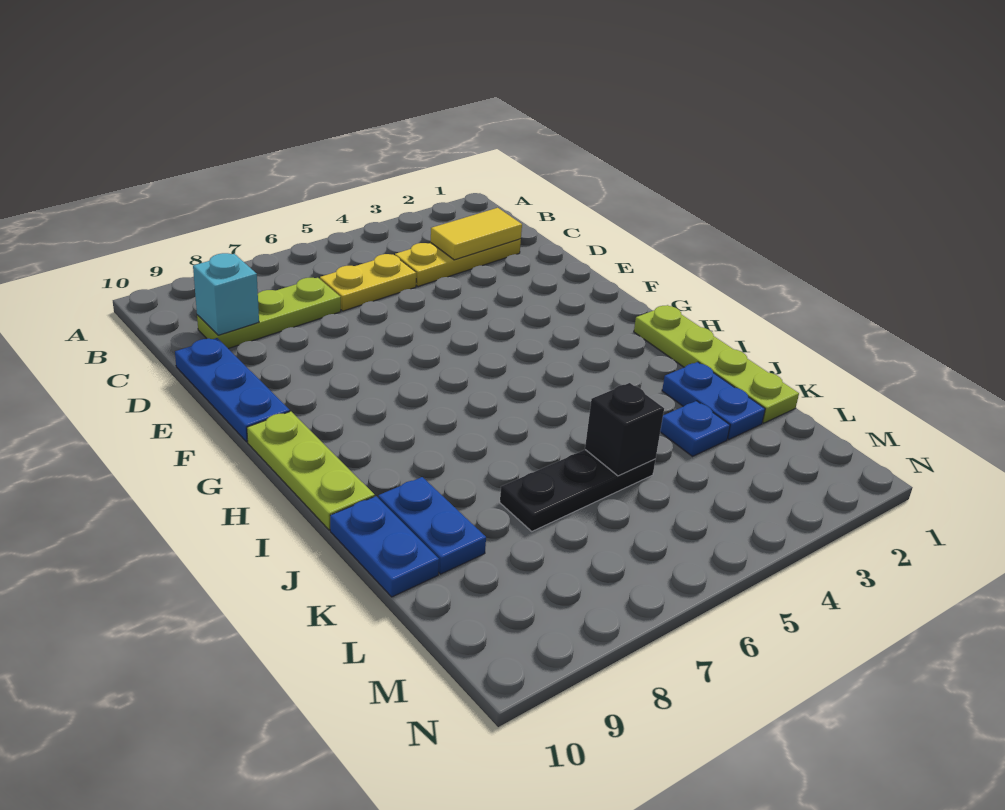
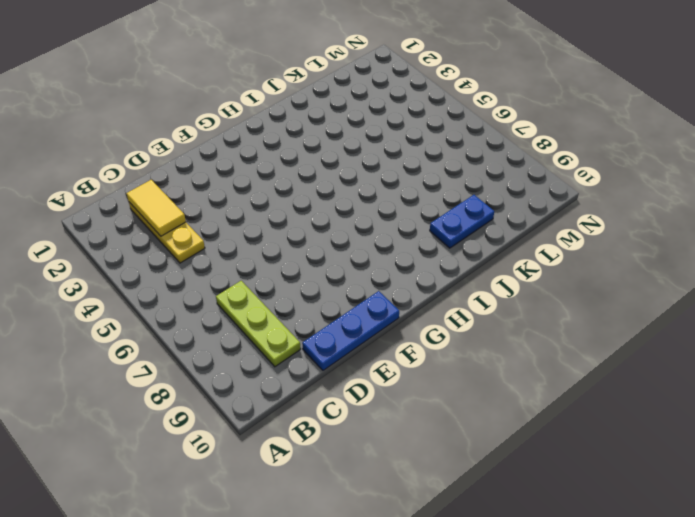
none -> yellow plate C5:C6 level 1
none -> lime plate G10:I10 level 1
none -> lime plate H1:K1 level 1

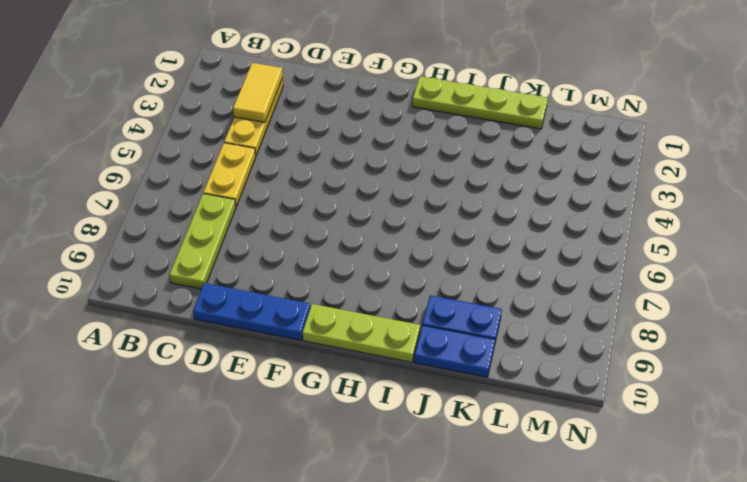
none -> blue plate J2:K2 level 1
none -> blue plate K3 level 1
none -> black plate K5:K7 level 1

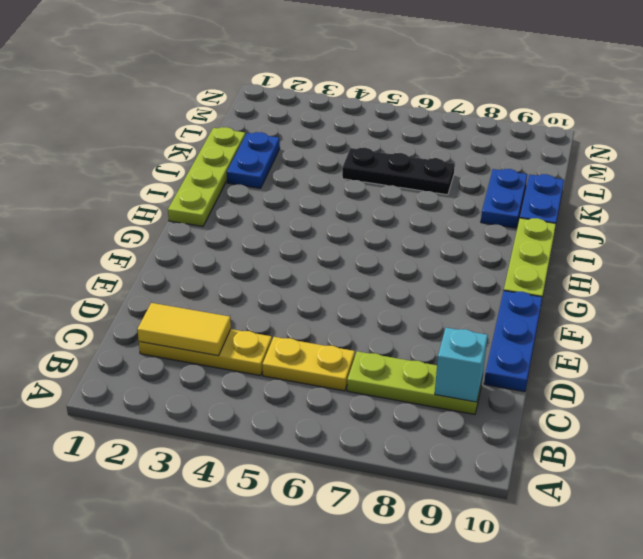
none -> blue plate K3 level 1
none -> black brick K5 level 2

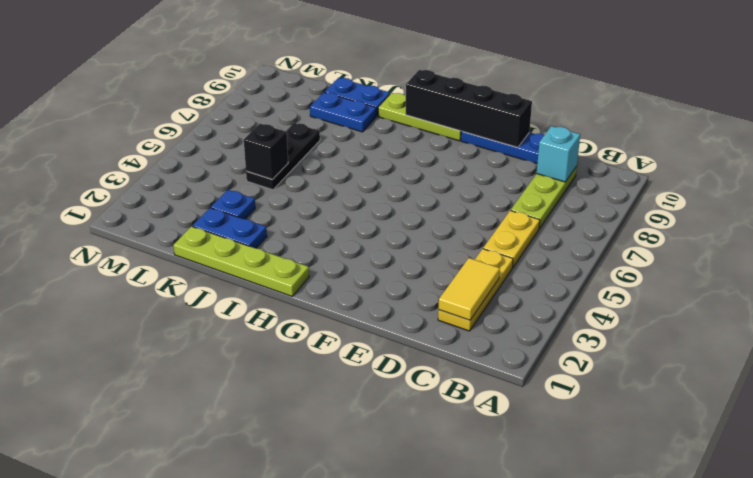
black brick E10:H10 level 2 -> none

